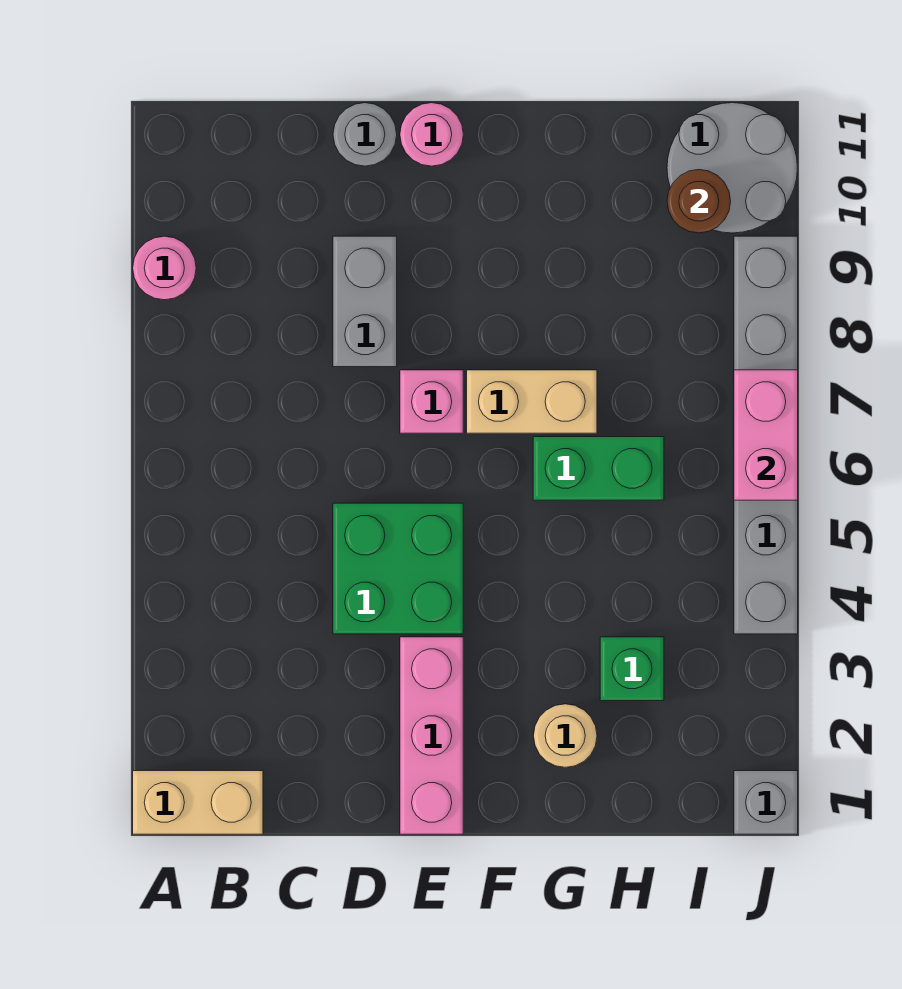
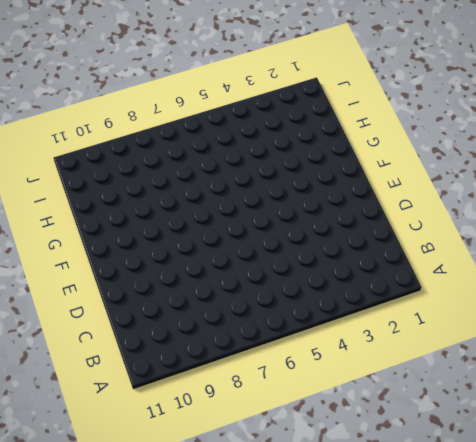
none -> tan brick A1:B1 level 1
none -> pink round brick A9 level 1
none -> green brick D4:E5 level 1

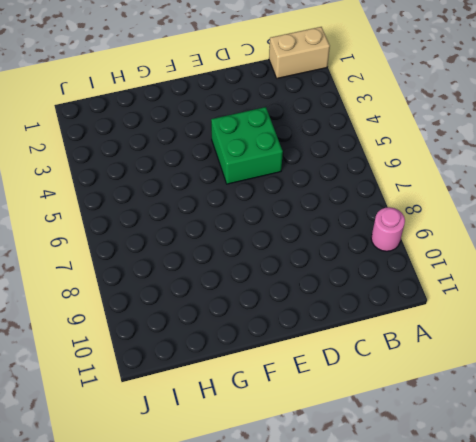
none -> grey brick D8:D9 level 1
none -> grey round brick D11 level 1
none -> pink brick E1:E3 level 1

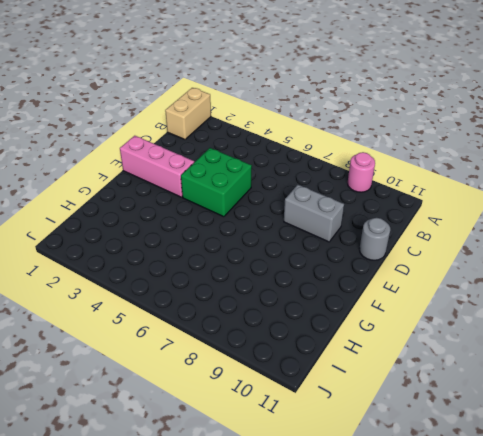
none -> pink brick E7 level 1
none -> pink round brick E11 level 1
none -> tan brick F7:G7 level 1

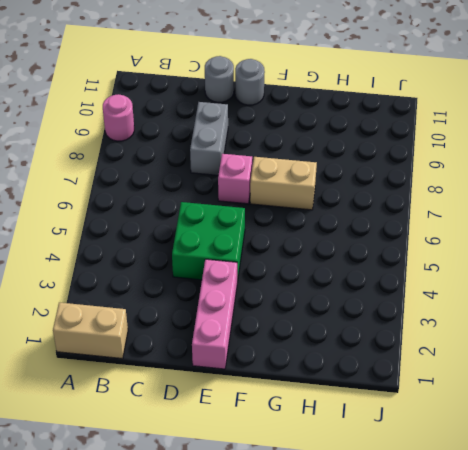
grey round brick E11 level 1 -> pink round brick E11 level 1
none -> tan round brick G2 level 1
none -> green brick G6:H6 level 1
none -> green brick H3 level 1

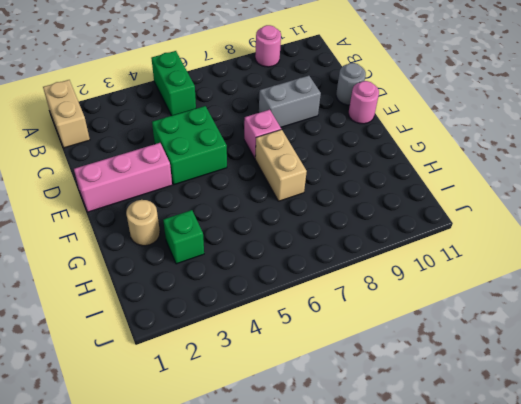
green brick A5:B5 level 1 -> green brick G6:H6 level 1
none -> grey round brick I10:J11 level 1
none -> grey brick J1 level 1
none -> grey brick J4:J9 level 1

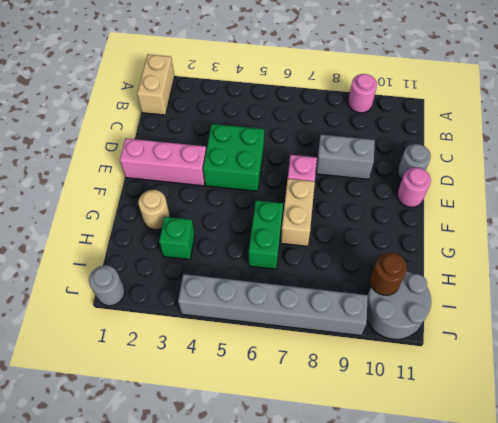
grey round brick J1 level 1 -> grey brick J1 level 1
none -> pink brick J6:J7 level 2

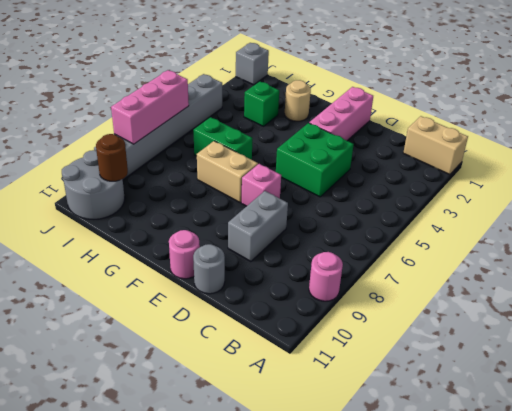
pink brick J6:J8 level 2 -> pink brick J6:J7 level 2

